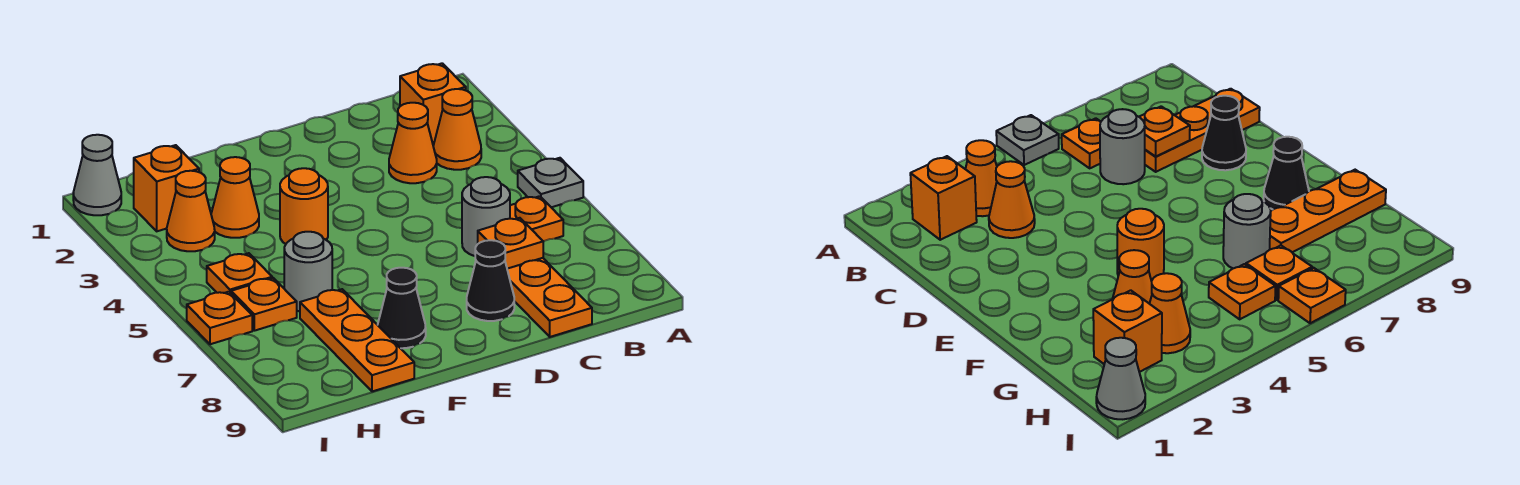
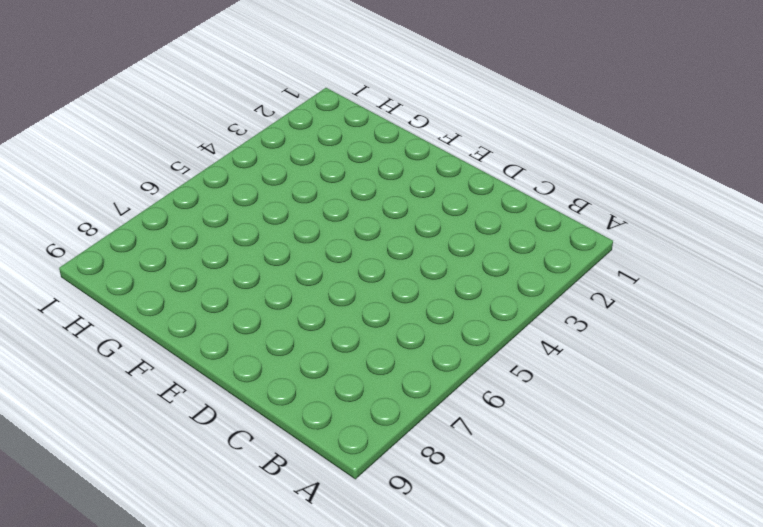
none -> grey plate A5 level 1
none -> orange brick B2 level 1
none -> orange cone B3 level 1

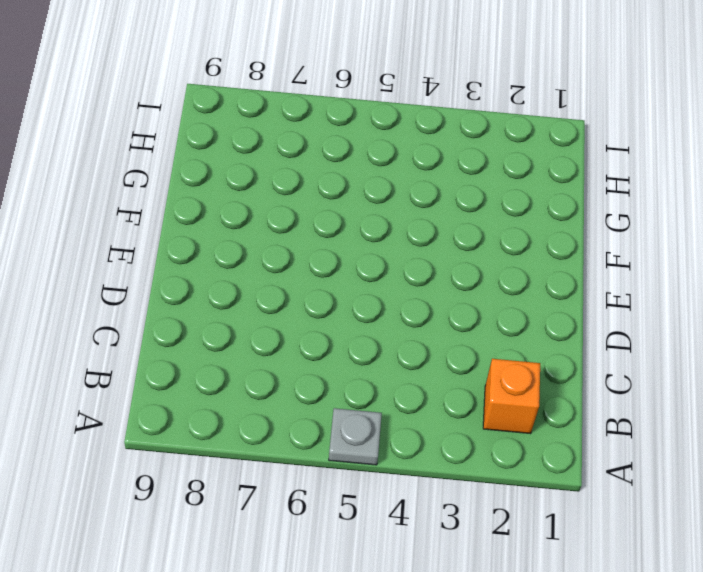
none -> orange cone B3 level 1
none -> orange plate B6 level 1
none -> orange cone C3 level 1

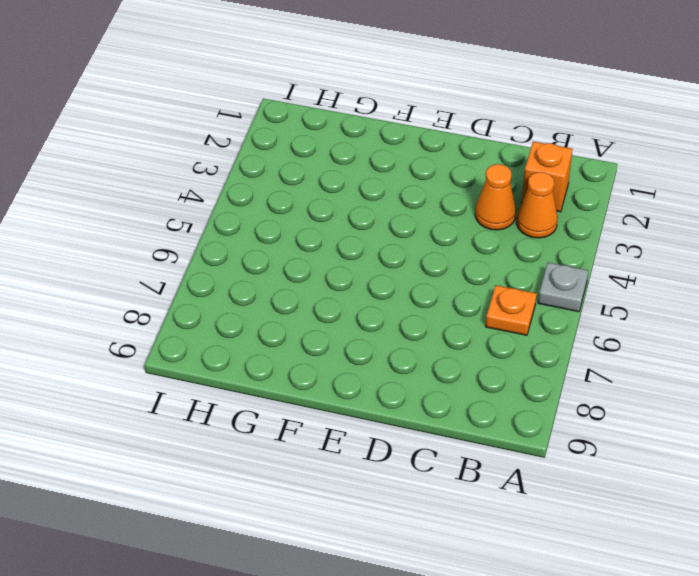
none -> grey round brick C6 level 1
none -> orange plate C7:C9 level 1
none -> black cone D8 level 1

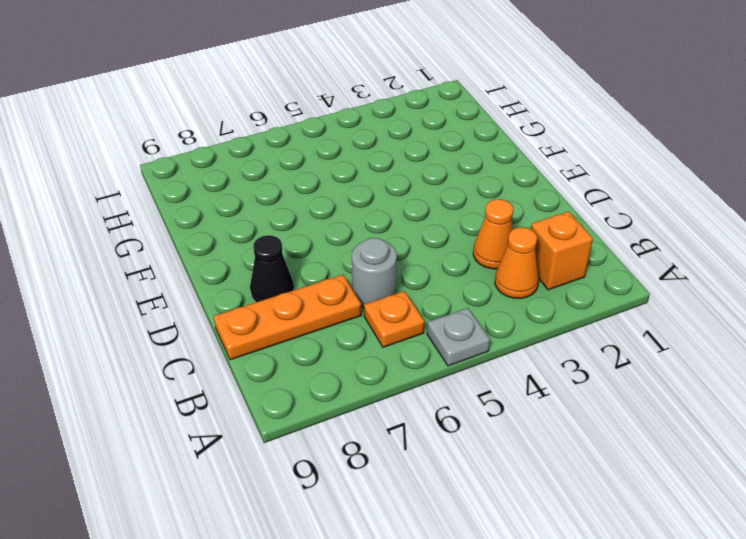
none -> orange round brick F4 level 1
none -> black cone F8 level 1
none -> orange cone G3 level 1

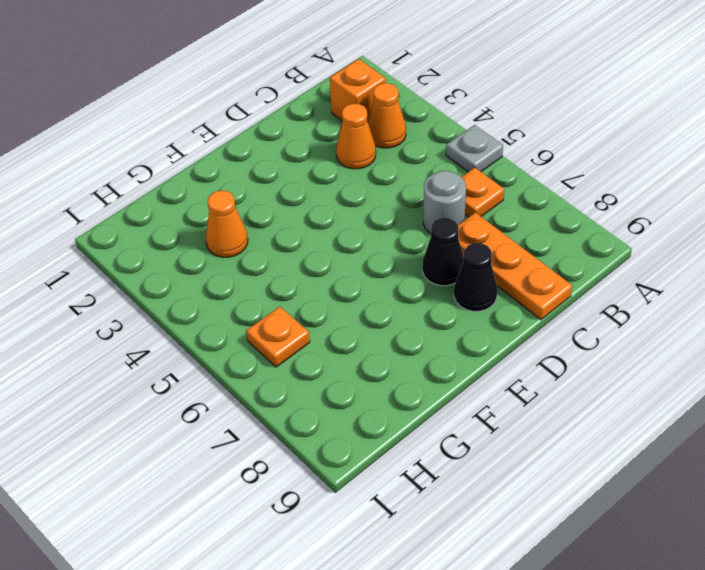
black cone D7 level 1 -> black cone F8 level 1
none -> orange round brick F4 level 1
none -> grey round brick G6 level 1
none -> orange plate G7:G9 level 1

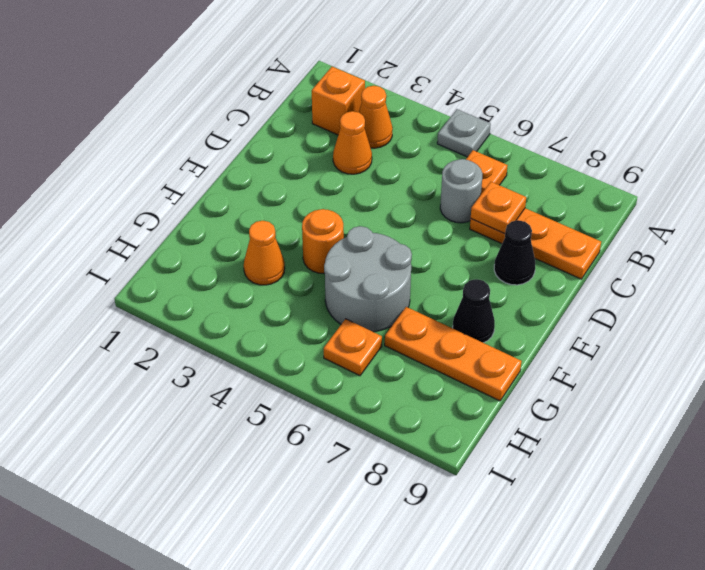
grey round brick F5:G6 level 1 -> grey round brick G6 level 1
none -> orange brick H2 level 1
none -> orange cone H3 level 1
none -> orange plate H5 level 1

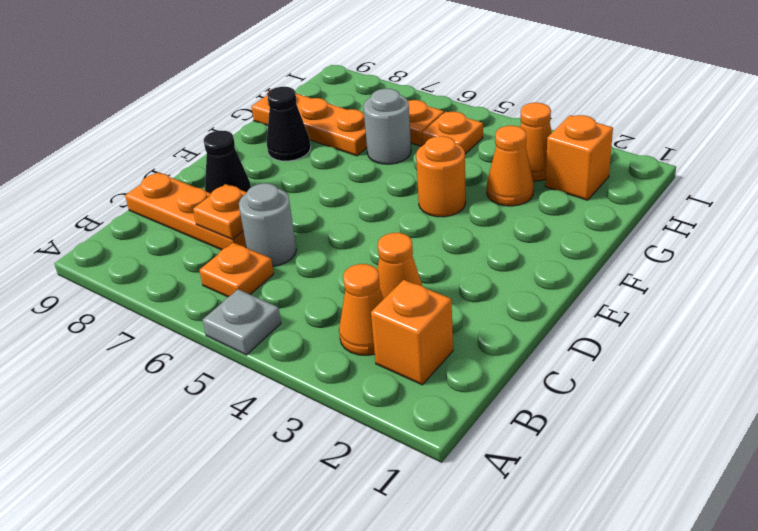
none -> grey cone I1 level 1
none -> orange plate I6 level 1

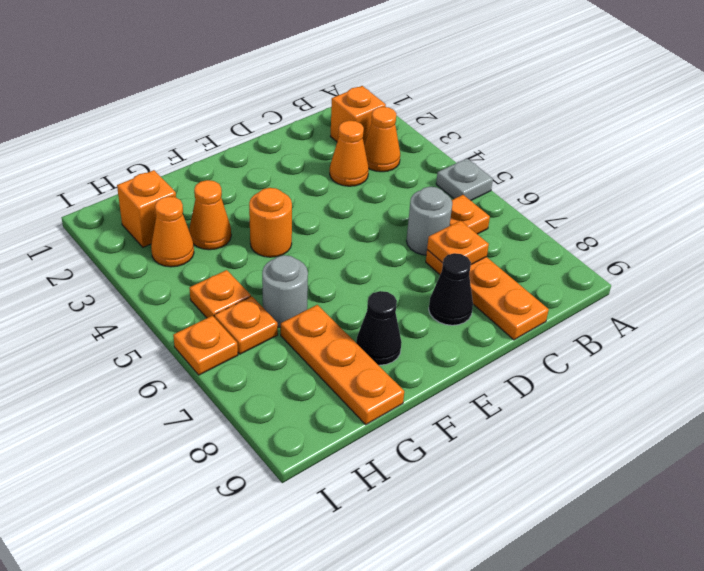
none -> grey cone I1 level 1

